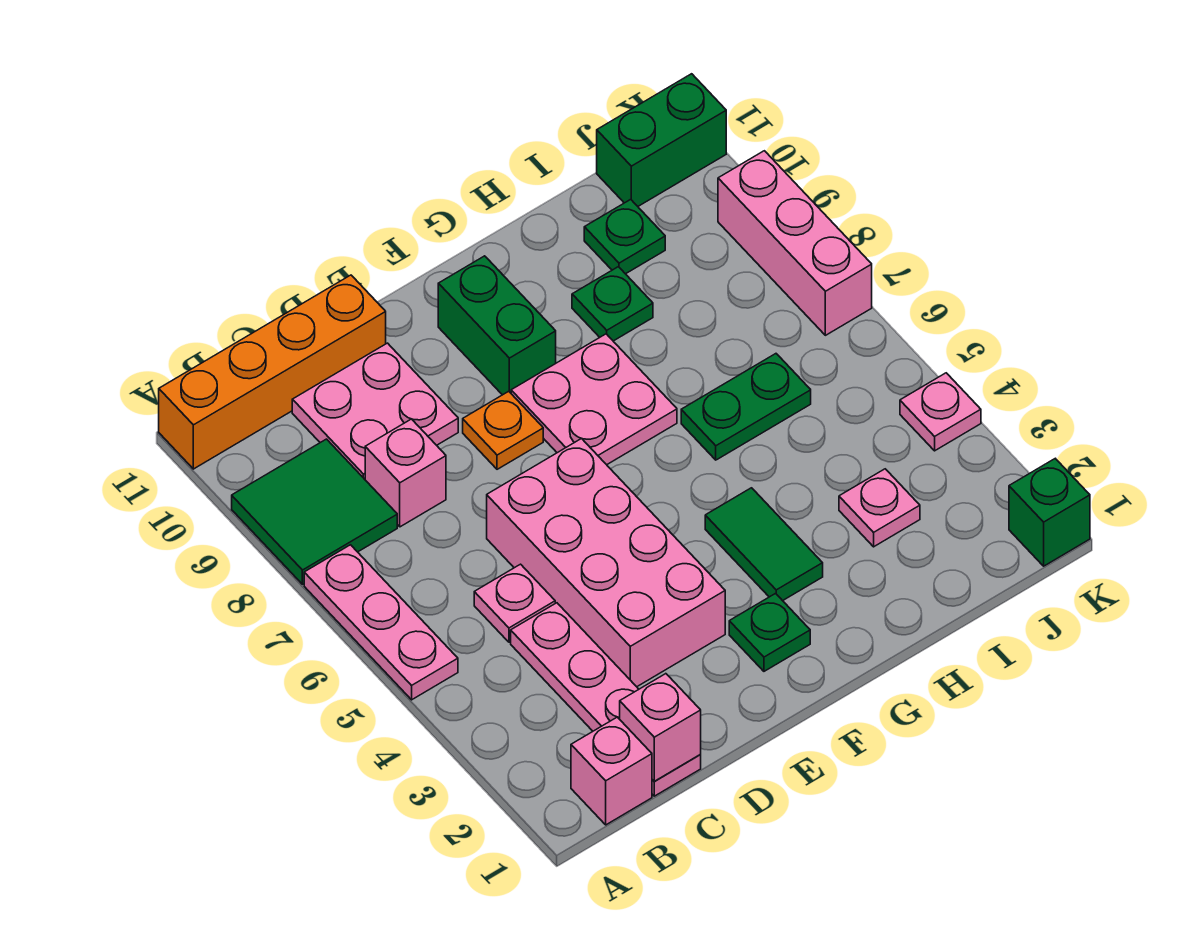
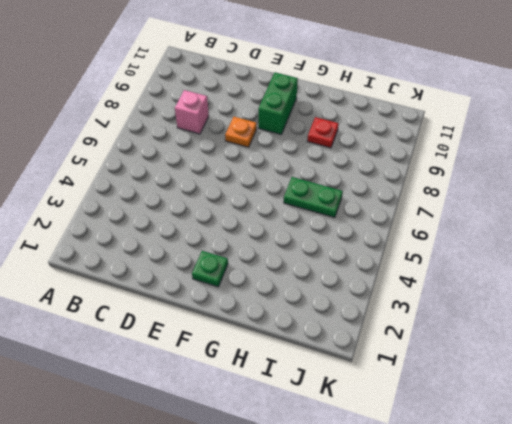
red plate H9 level 1 -> green plate H9 level 1
none -> pink plate A5:A7 level 1
none -> green tile A8:B9 level 1
none -> orange brick A11:D11 level 1

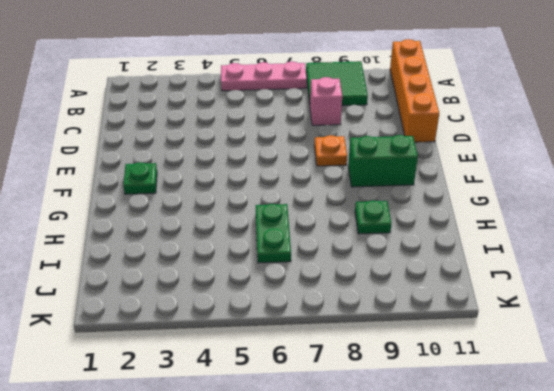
none -> pink brick B1 level 1
none -> pink plate C1:C4 level 1
none -> pink plate C5 level 1

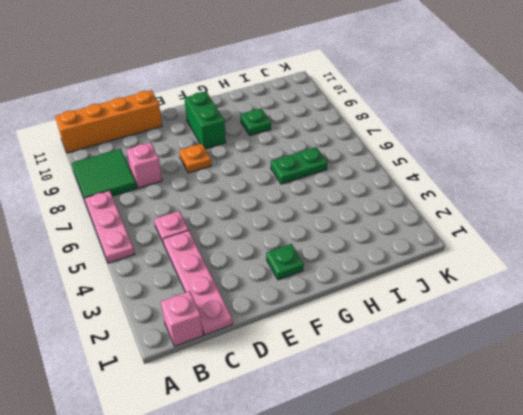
none -> pink plate C9:D10 level 1
none -> pink brick D3:E6 level 1
none -> pink plate F7:G8 level 1

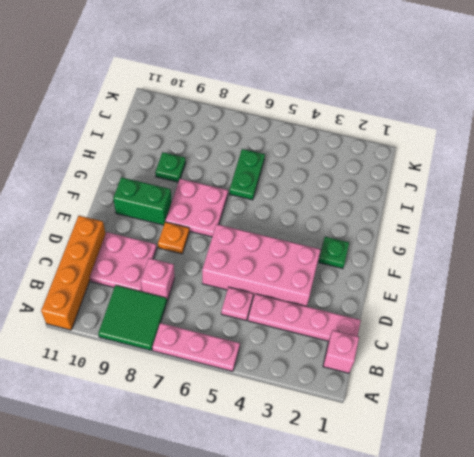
none -> green tile G3:G4 level 1
none -> pink plate I3 level 1
none -> green plate I10 level 1

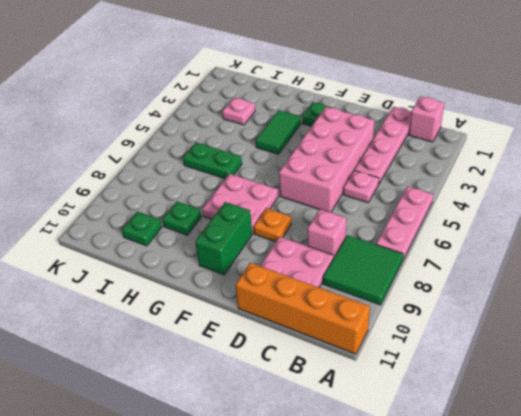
none -> green brick J11:K11 level 1
none -> green brick K1 level 1
none -> pink plate K4 level 1

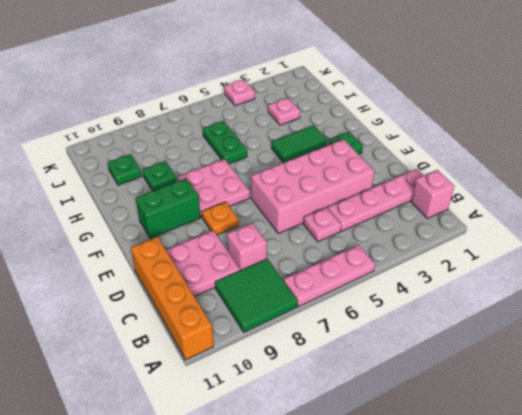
none -> green brick J11:K11 level 1
none -> green brick K1 level 1
none -> pink brick K7:K9 level 1

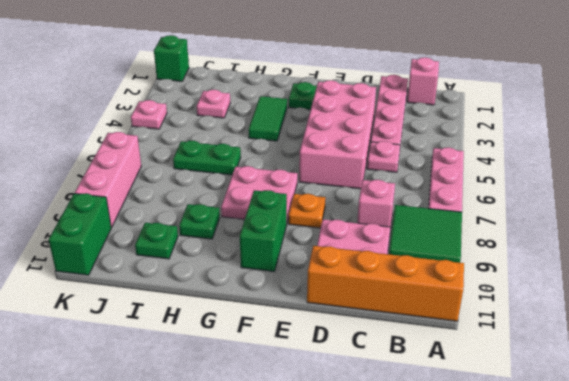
green brick K10:K11 level 1 -> green brick J11:K11 level 1
none -> pink brick C1 level 2

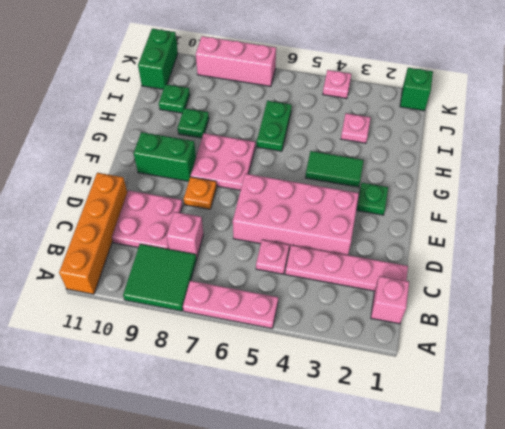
none -> pink brick C1 level 2

